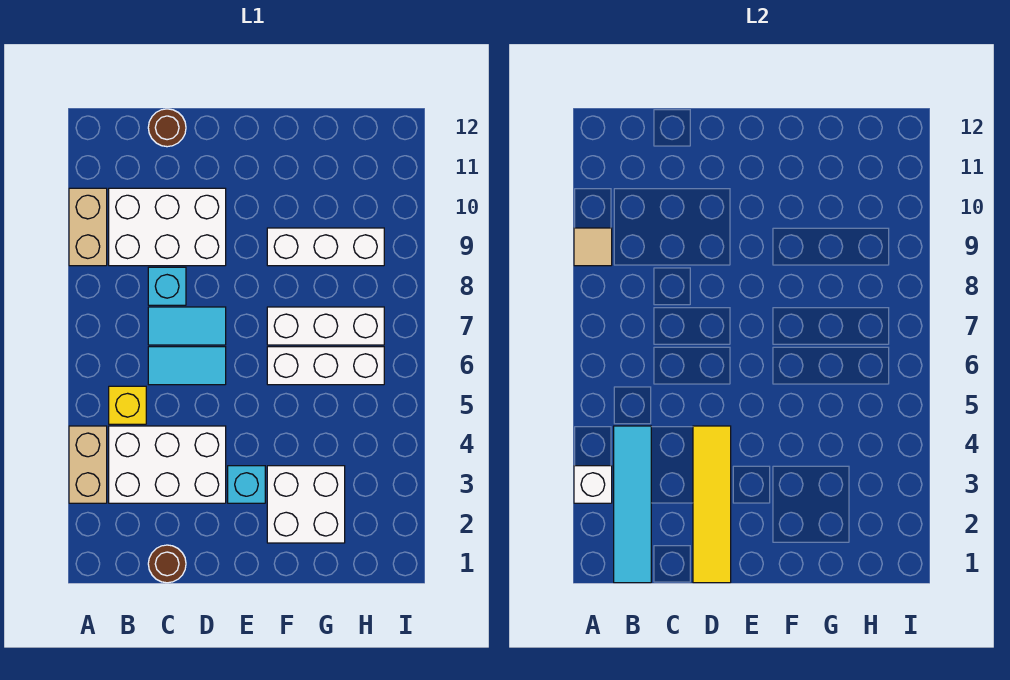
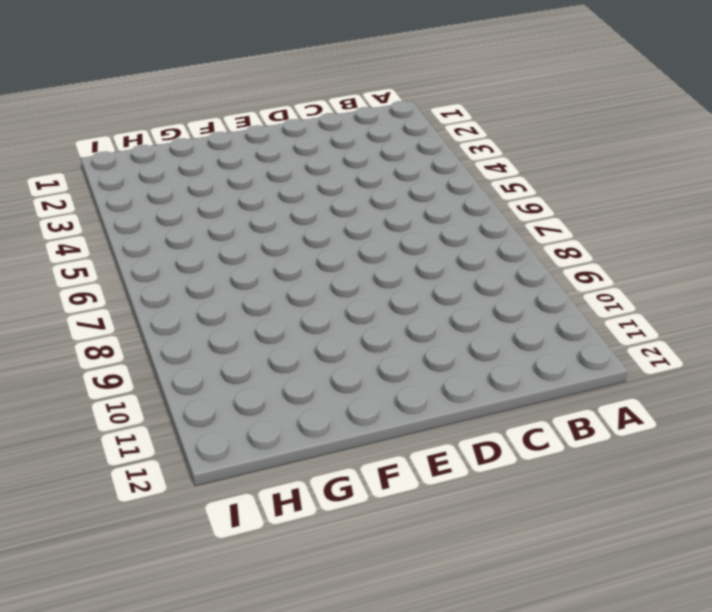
none -> tan brick A3:A4 level 1
none -> tan brick A9:A10 level 1
none -> white brick B3:D4 level 1

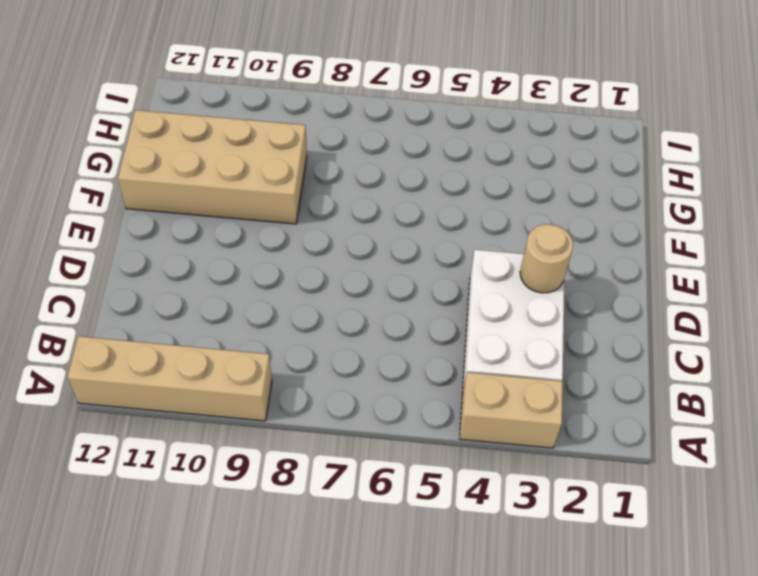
tan brick A9:A12 level 1 -> tan brick A9:A10 level 1
tan round brick D3 level 2 -> yellow tile D1:D4 level 2
tan brick F9:G12 level 1 -> white brick F9:H9 level 1
none -> yellow brick B5 level 1
none -> white brick B9:D10 level 1
none -> brown round brick C1 level 1

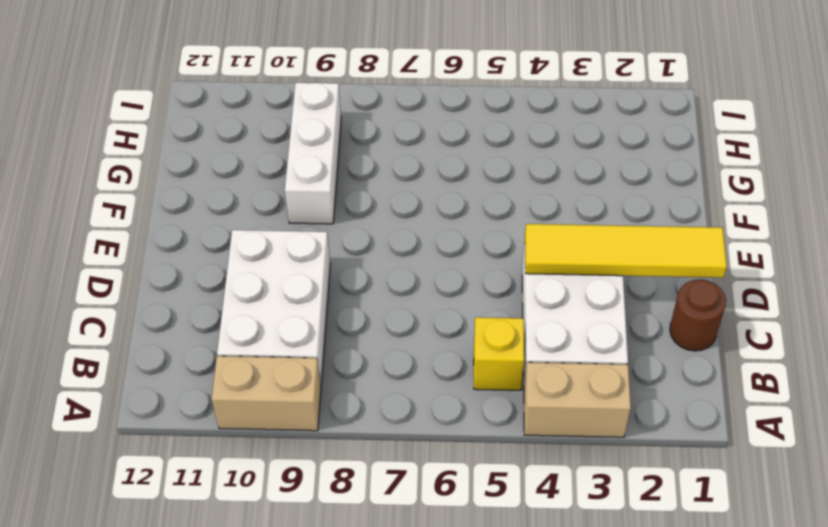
none -> cyan tile C6:D6 level 1
none -> cyan tile C7:D7 level 1
none -> cyan brick C8 level 1

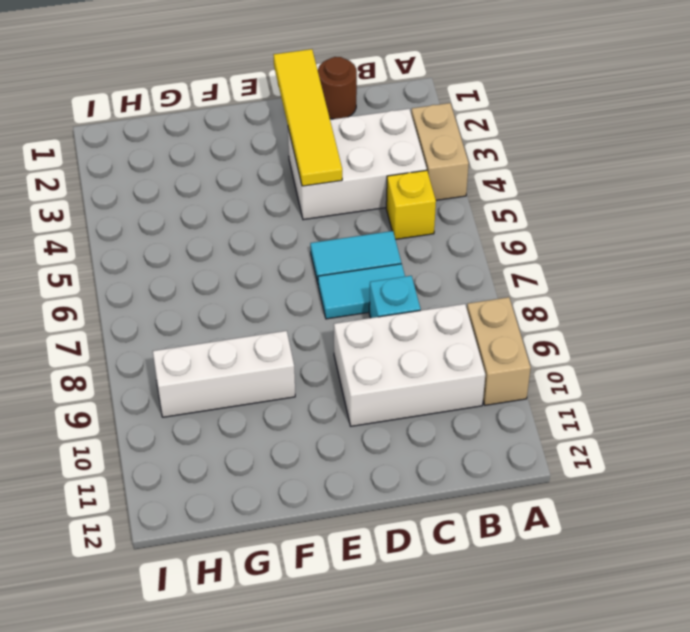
none -> brown round brick C12 level 1
none -> cyan brick E3 level 1
none -> white brick F2:G3 level 1

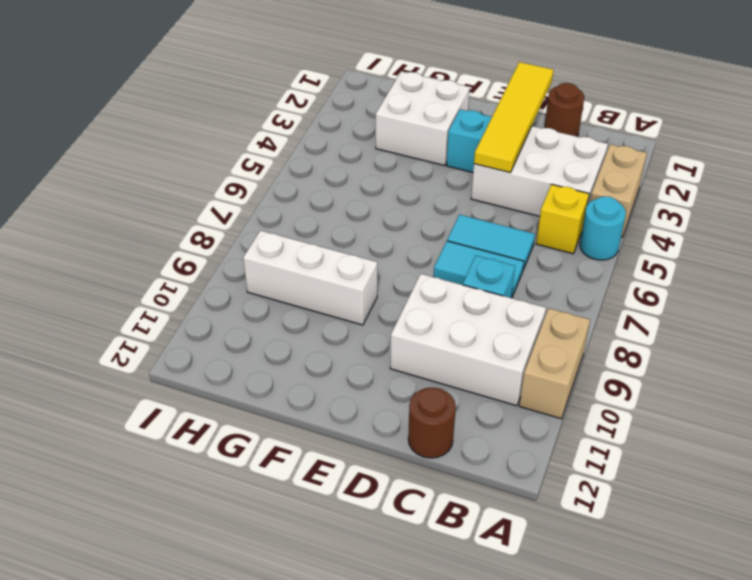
cyan round brick A5 level 1 -> none
none -> white brick F6:H6 level 1
none -> white brick F7:H7 level 1
none -> white brick A3 level 2

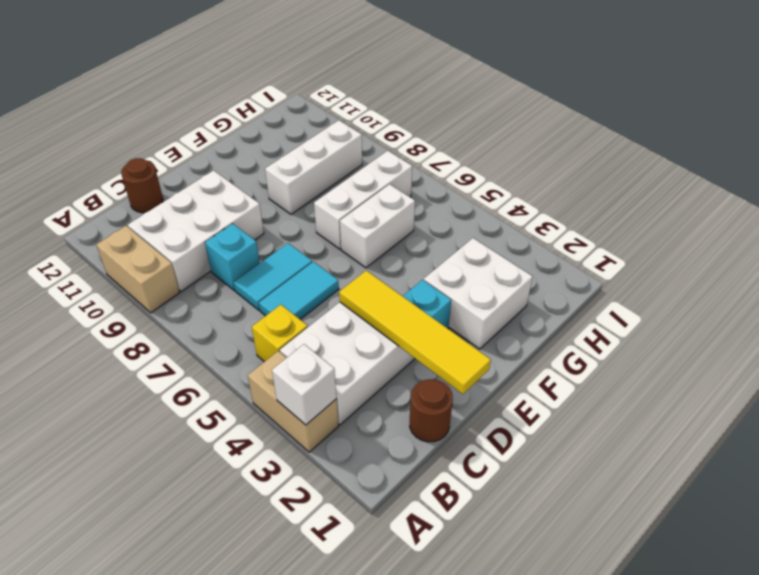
white brick F6:G6 level 1 -> white brick F6:H6 level 1
none -> tan tile A9 level 2
none -> cyan tile B1:B4 level 2

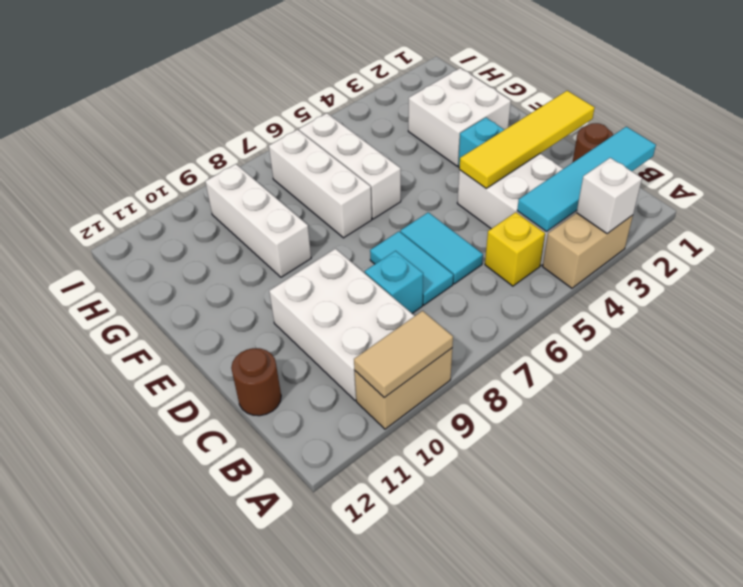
tan tile A9:A10 level 2 -> tan tile A9 level 2

